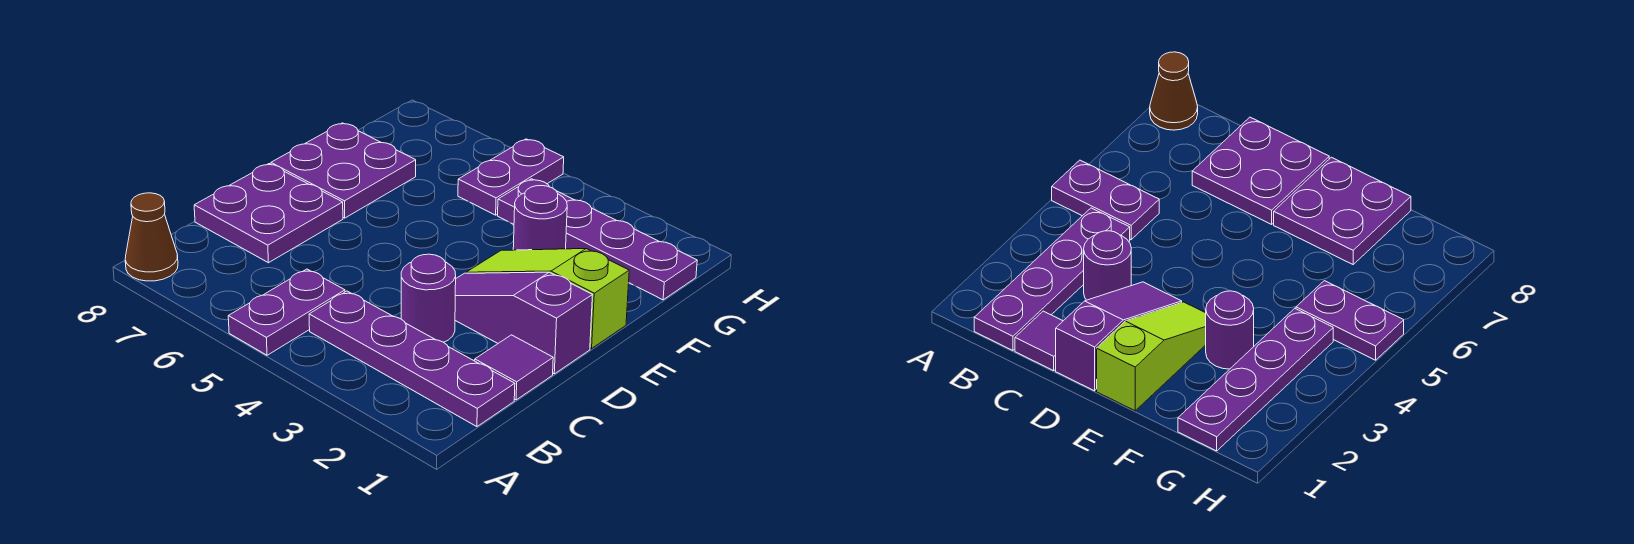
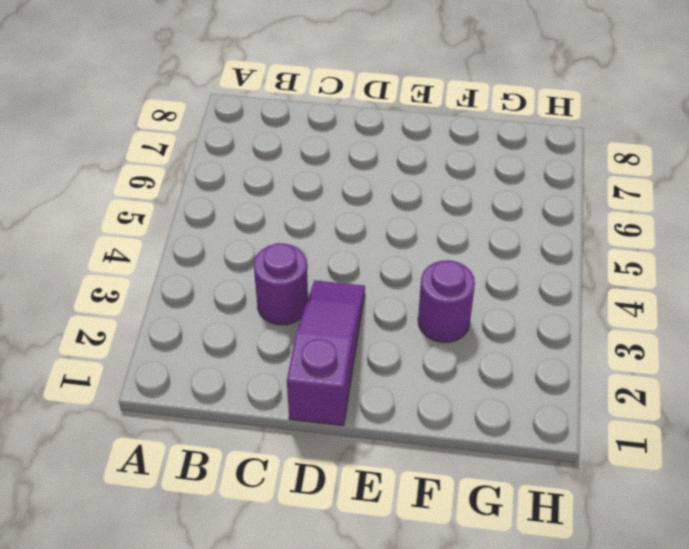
none -> purple plate A5:B5 level 1
none -> brown cone A8 level 1
none -> purple plate B1:B4 level 1

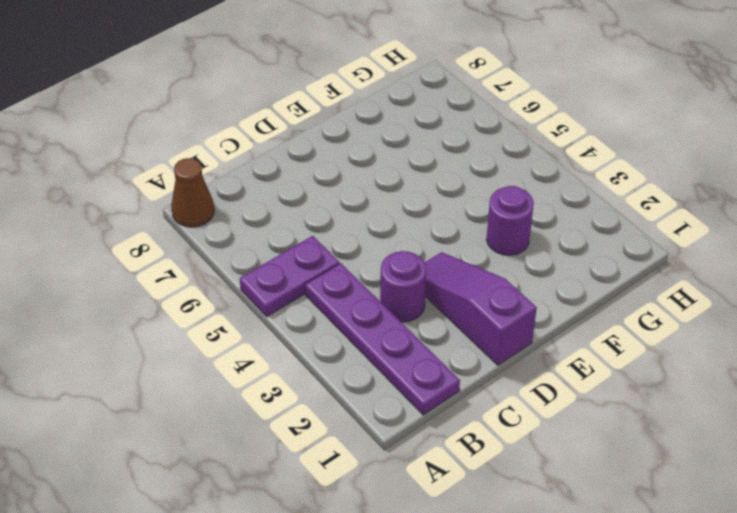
none -> purple tile C1 level 1
none -> purple plate C7:D8 level 1
none -> lime slope E1:E3 level 1 top 1

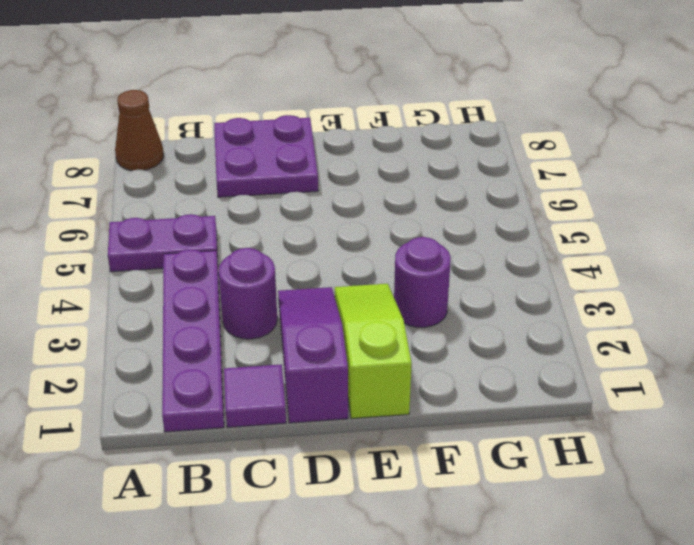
none -> purple plate E7:F8 level 1
none -> purple plate G1:G4 level 1
none -> purple plate G5:H5 level 1

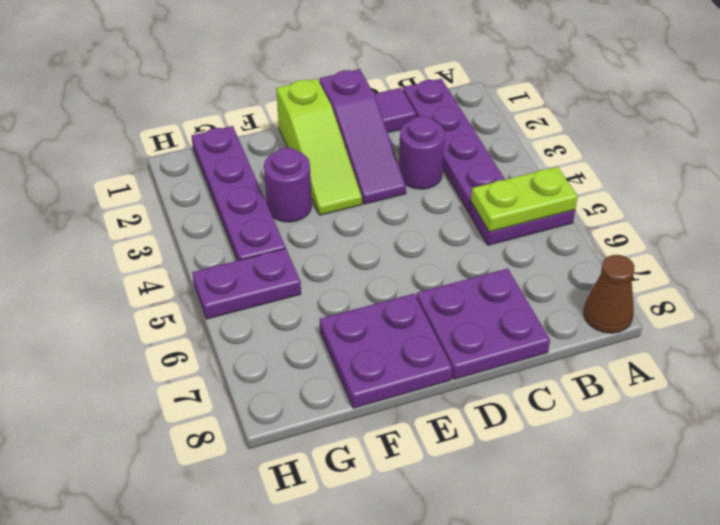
lime plate A5:B5 level 2 -> none

